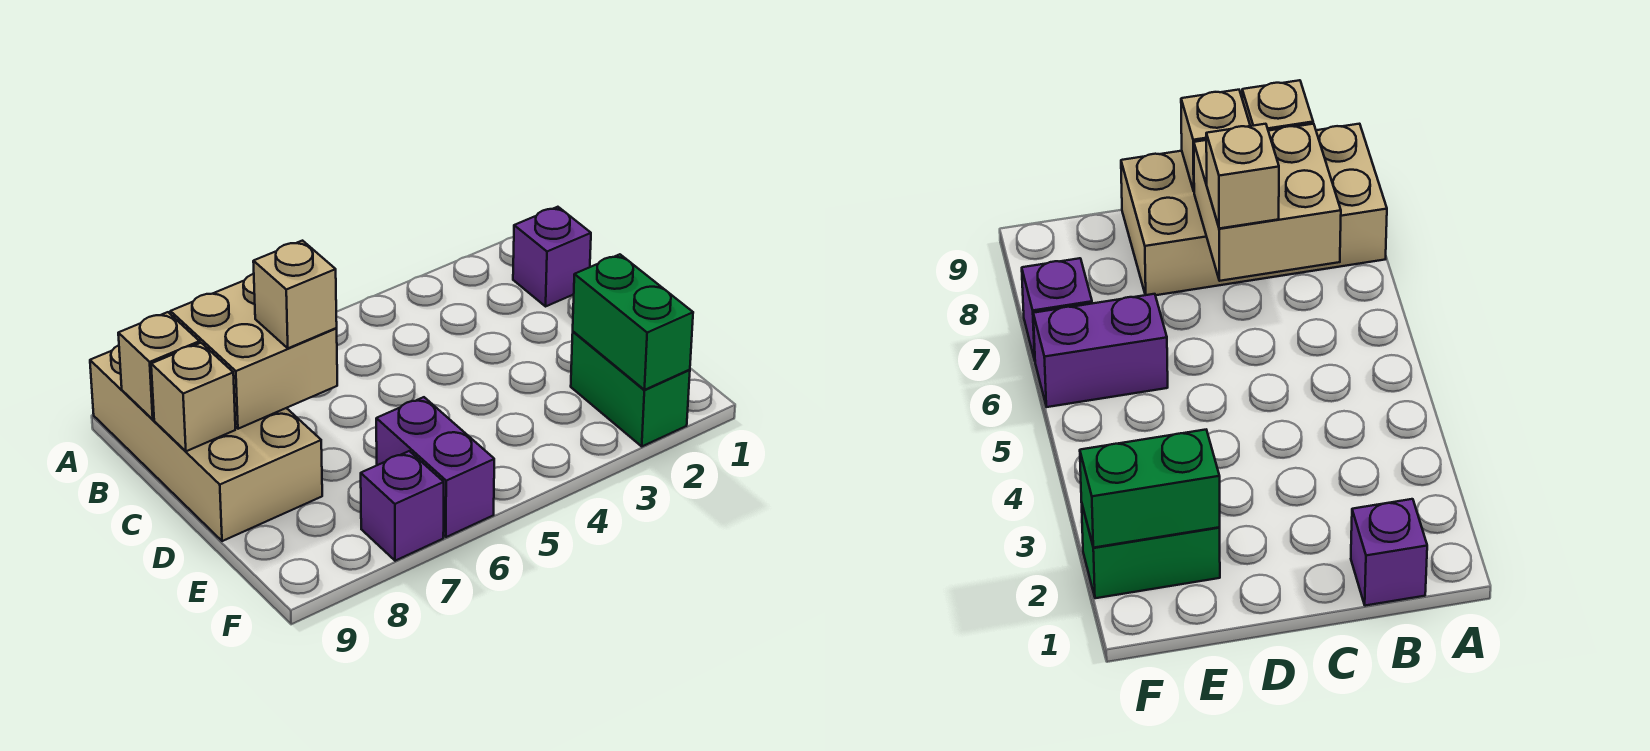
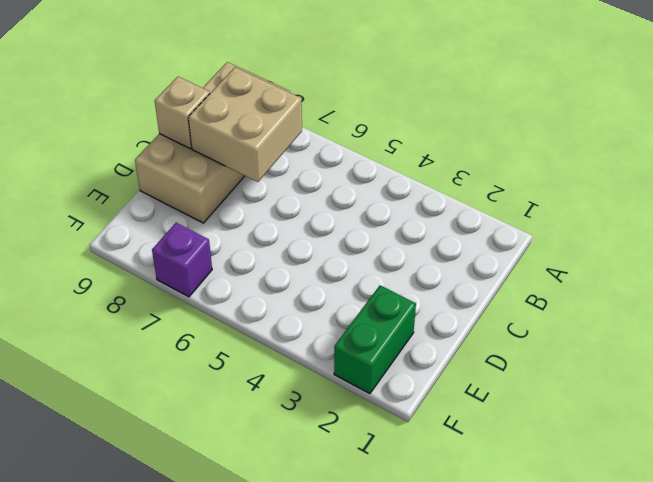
none -> purple brick B1 level 1
none -> purple brick E6:F6 level 1

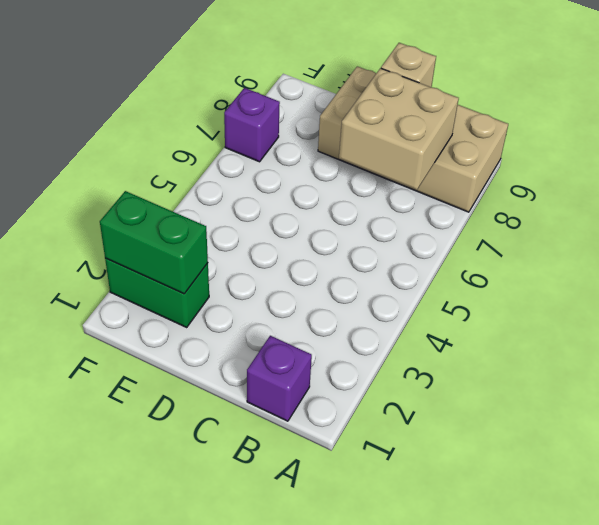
none -> purple brick E6:F6 level 1
none -> tan brick B9 level 2

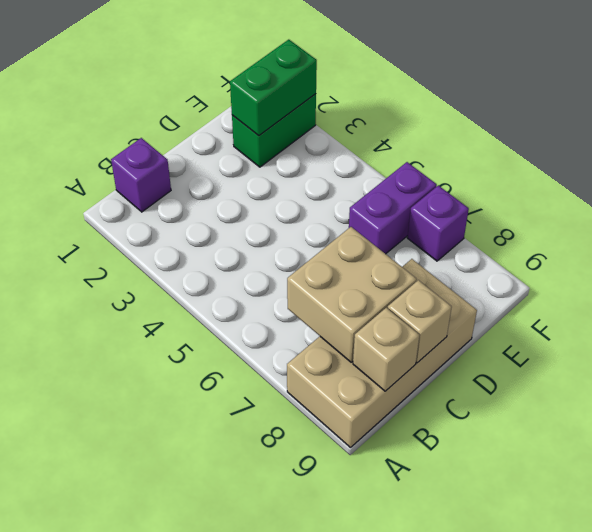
none -> tan brick C7 level 3

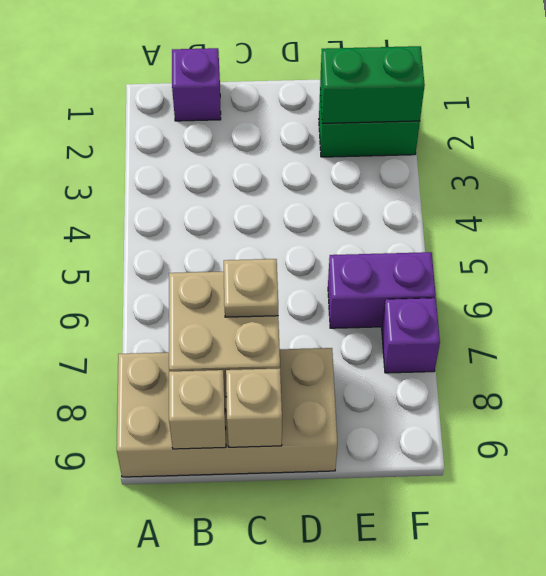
tan plate C7 level 3 -> tan brick C7 level 3

